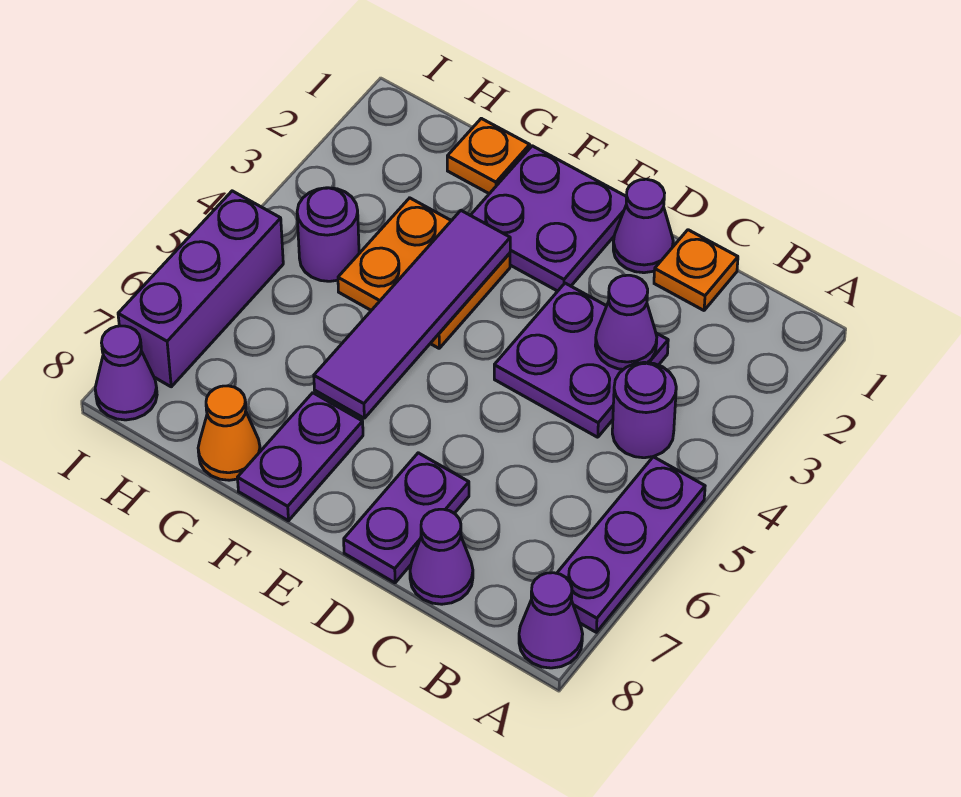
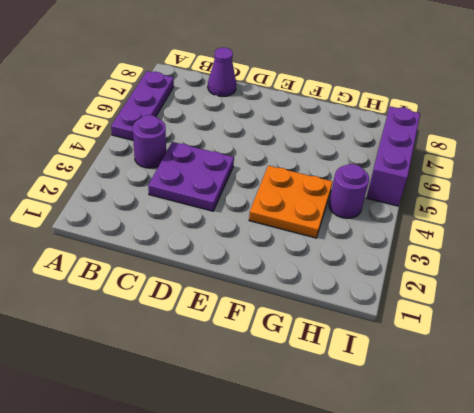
none -> purple cone A8 level 1
none -> orange plate C1 level 1
none -> purple cone D1 level 1

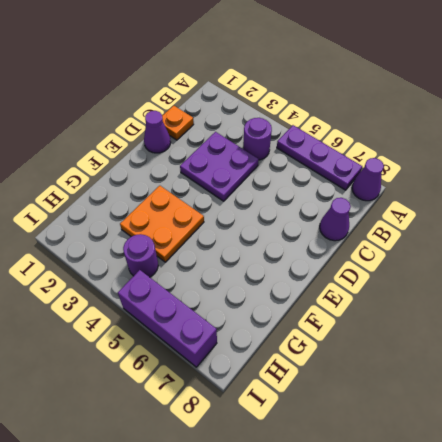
none -> purple plate D7:D8 level 1
none -> purple plate E1:F2 level 1
none -> purple plate F7:F8 level 1

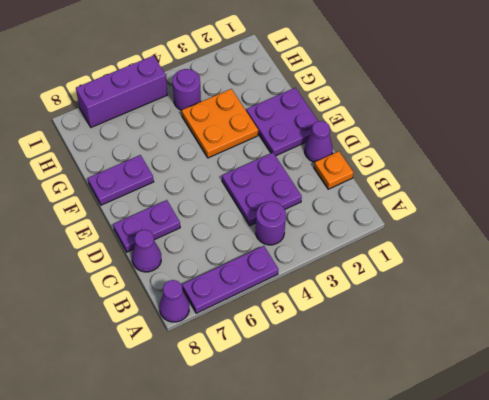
none -> orange plate G1 level 1
none -> orange cone G8 level 1
none -> purple cone I8 level 1

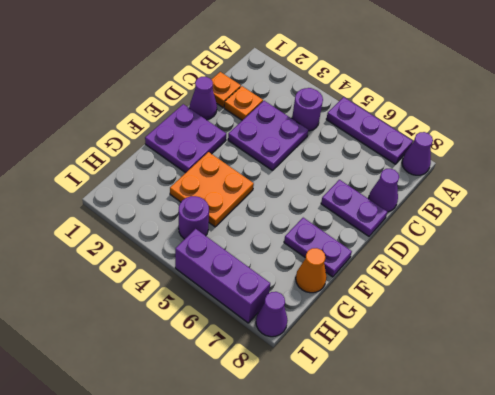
orange plate C2 level 1 -> orange plate G1 level 1
none -> purple cone C3 level 2
none -> purple tile F3:F6 level 2

